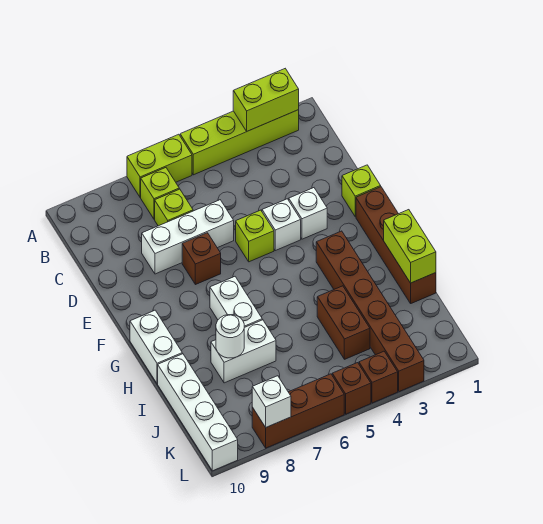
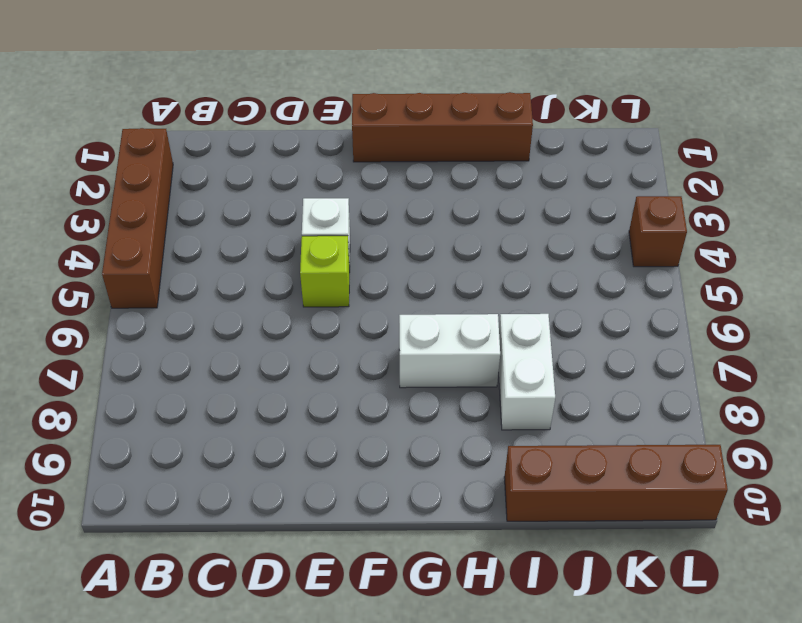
brown brick A2:A5 level 1 -> lime brick A2:A5 level 1
brown brick I10:L10 level 1 -> white brick I10:L10 level 1
none -> lime brick A6:A7 level 1
none -> lime brick B7 level 1
none -> lime brick C7 level 1

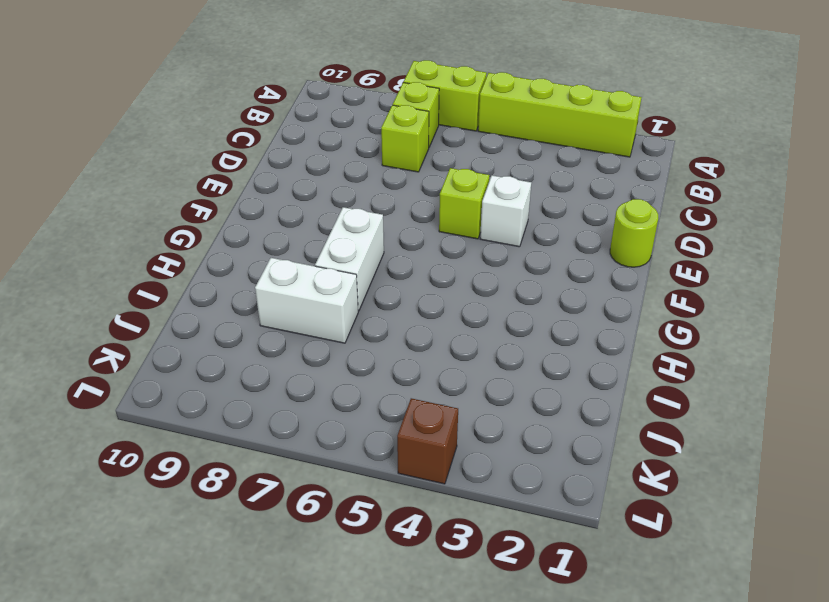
lime round brick E1 level 1 -> lime brick E1 level 1
none -> white brick D6:D8 level 1
none -> white brick E3 level 1
none -> brown brick E7 level 1

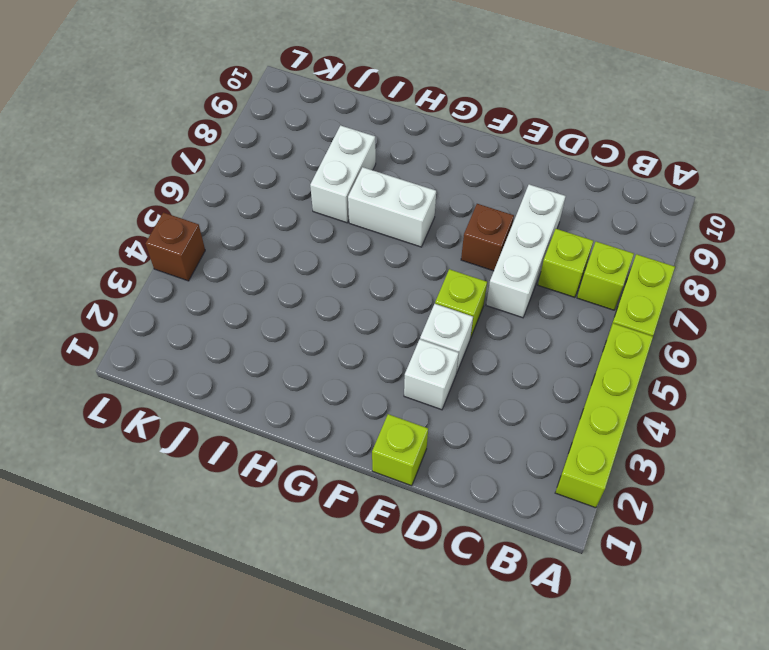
none -> brown brick F1:I1 level 1
none -> brown brick G3:L3 level 1
none -> white brick G10:H10 level 1

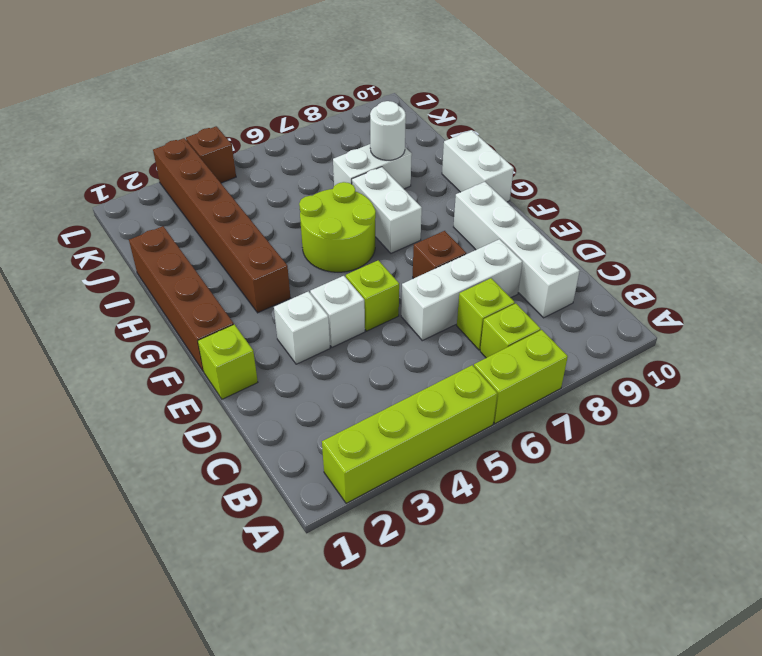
white brick C9:F9 level 1 -> white brick I10:L10 level 1
lime round brick G5:H6 level 1 -> none
none -> brown brick I4:J4 level 1
none -> brown brick L5 level 1
none -> brown brick L6:L8 level 1

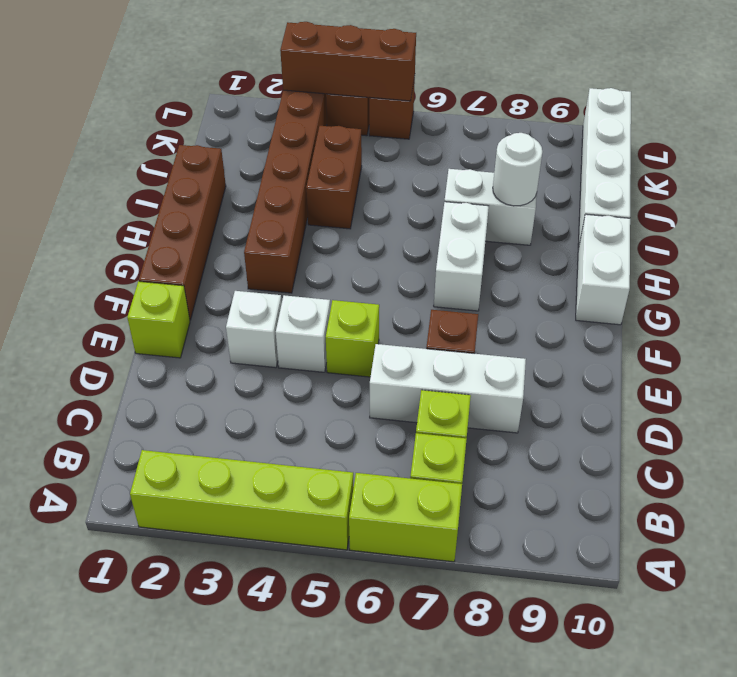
brown brick L3:L5 level 2 -> brown brick L6:L8 level 1
none -> lime brick A2:A3 level 2
none -> lime brick H1:I1 level 2
none -> white brick L8 level 2

